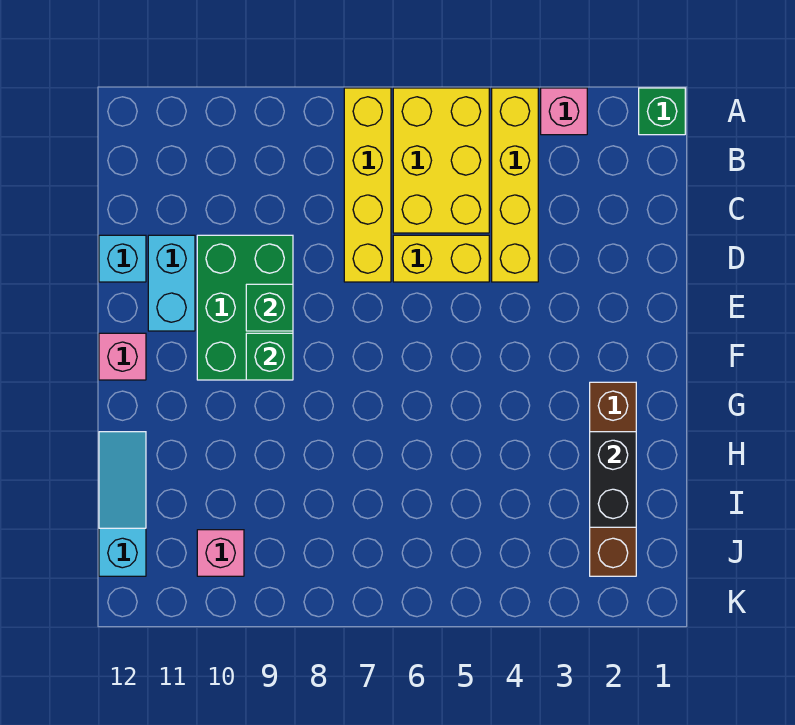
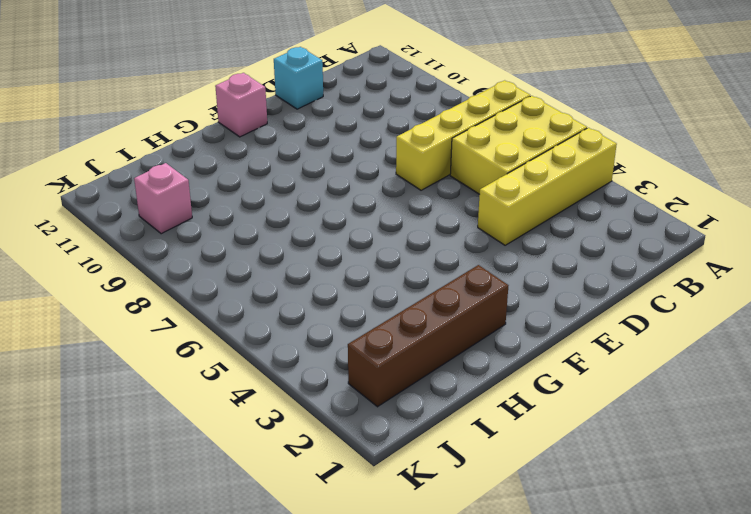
none -> green brick A1 level 1
none -> pink brick A3 level 1
none -> yellow brick D5:D6 level 1

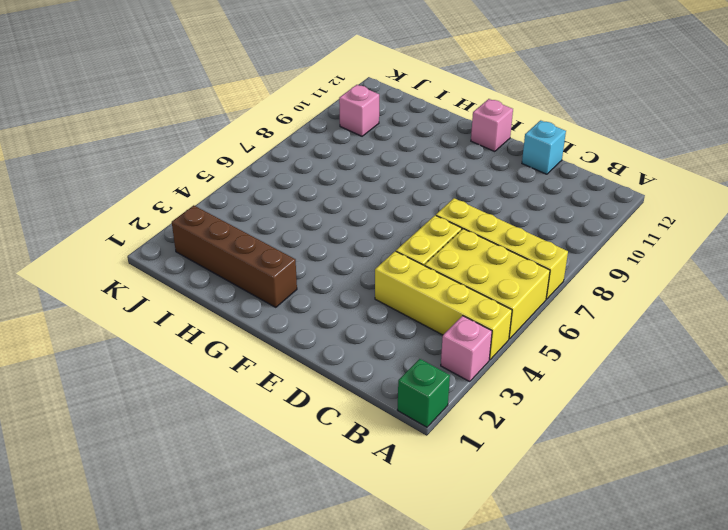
none -> green brick D9:F10 level 1
none -> cyan brick D11:E11 level 1
none -> cyan slope H12:J12 level 1 top J

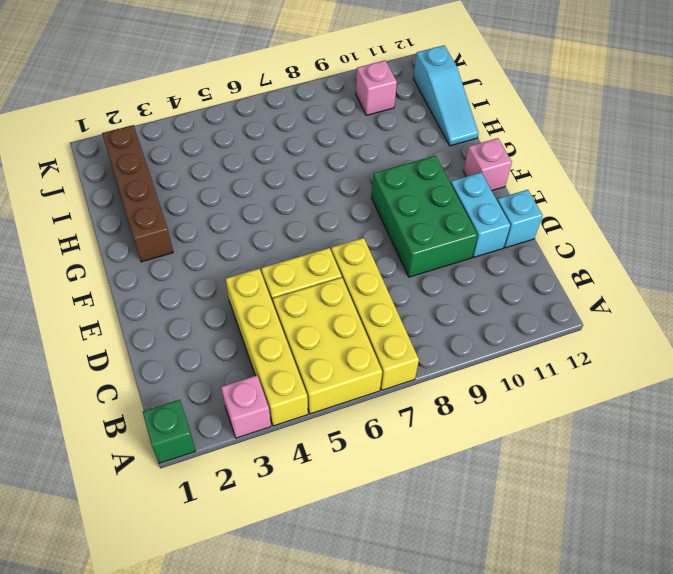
none -> green brick E9 level 2
none -> green brick F9 level 2
none -> black brick H2:I2 level 2

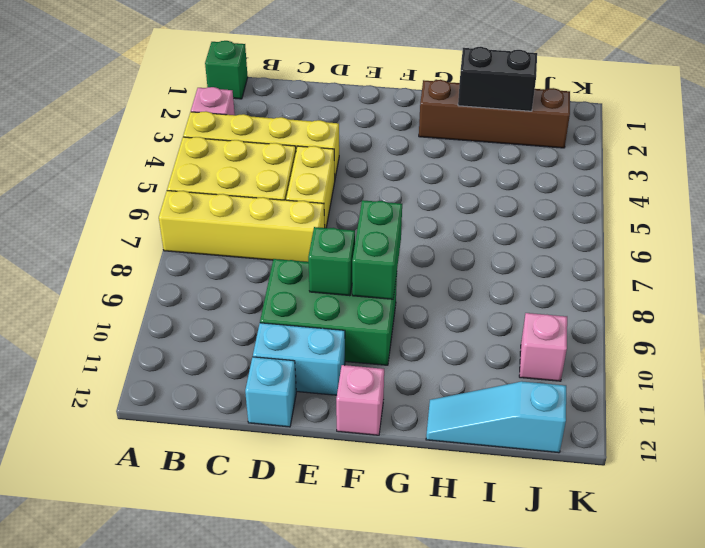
green brick F8:F9 level 2 -> green brick F9 level 2

